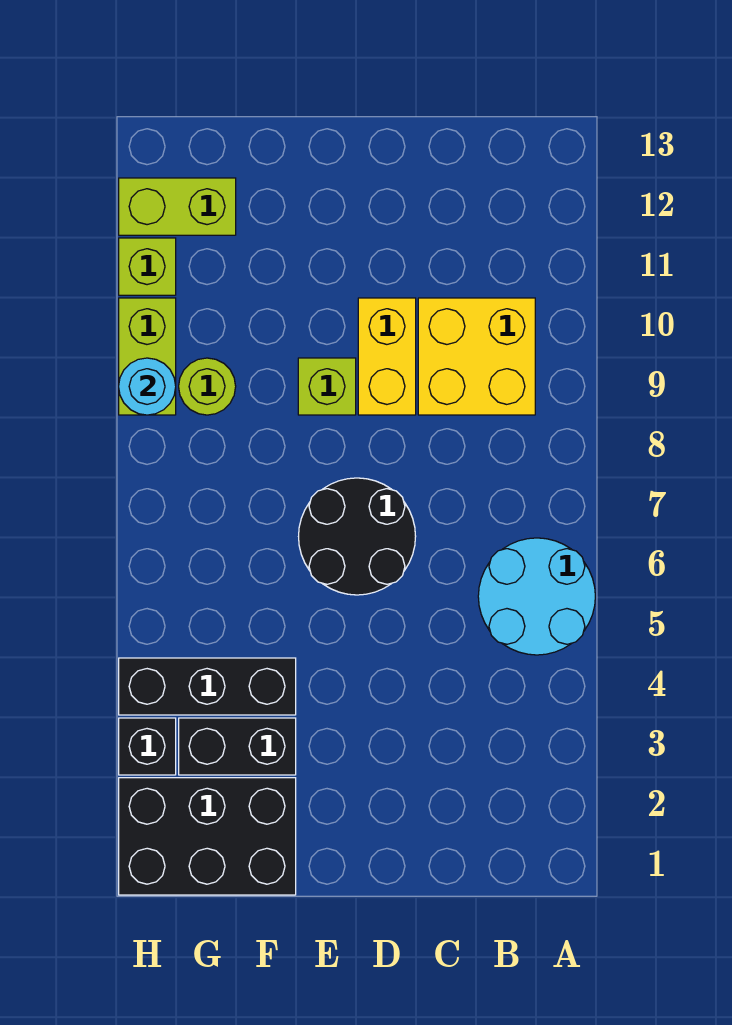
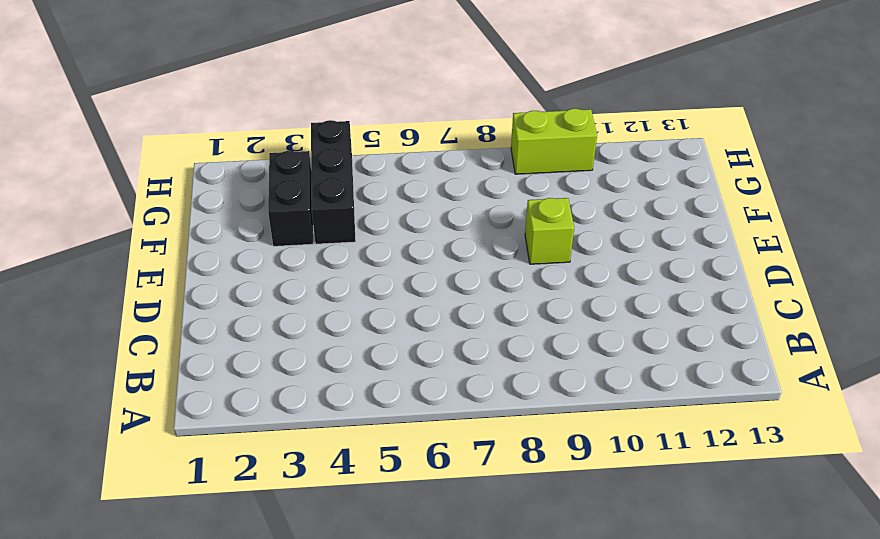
none -> cyan round brick A5:B6 level 1
none -> yellow brick B9:C10 level 1
none -> black round brick D6:E7 level 1

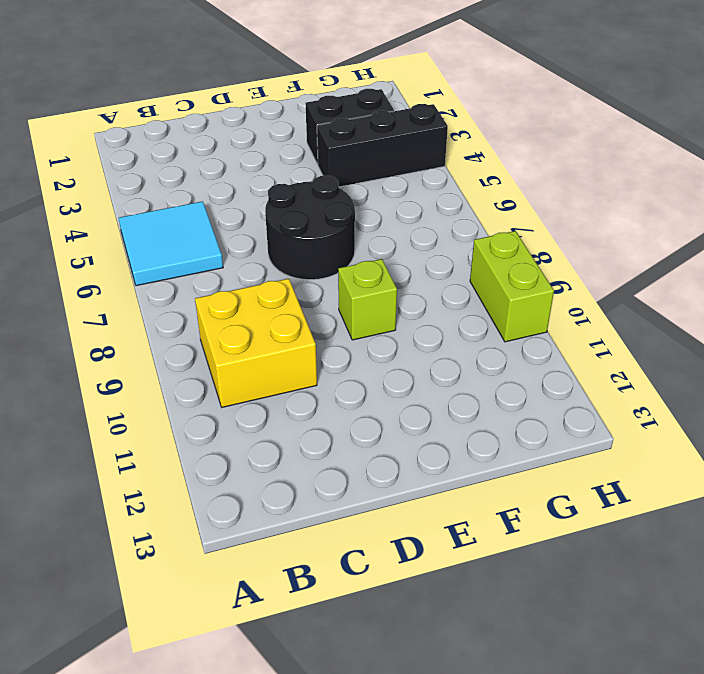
cyan tile A5:B6 level 1 -> cyan round brick A5:B6 level 1
none -> yellow brick D9:D10 level 1
none -> black brick F1:H2 level 1
none -> lime round brick G9 level 1

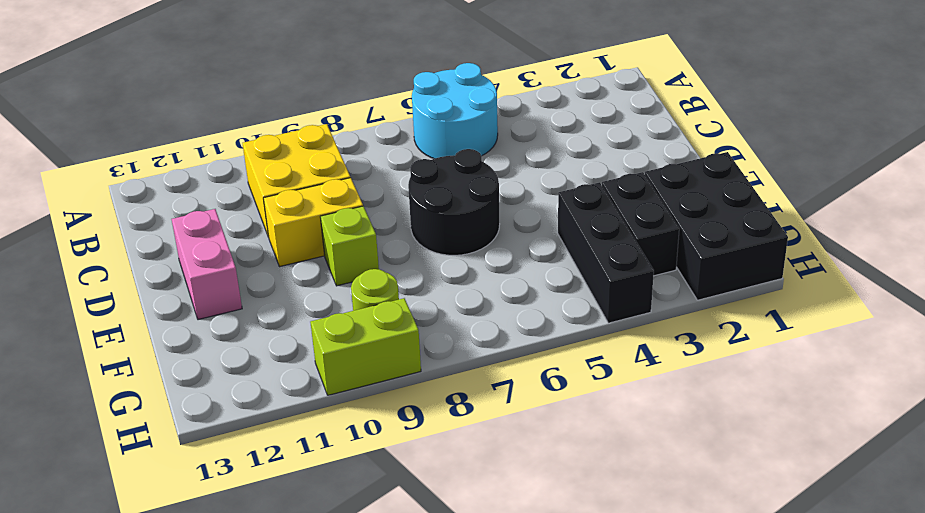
pink brick D12:E12 level 1 -> none
none -> lime brick G12:H12 level 1
none -> black brick H3 level 1
none -> lime brick H11 level 1

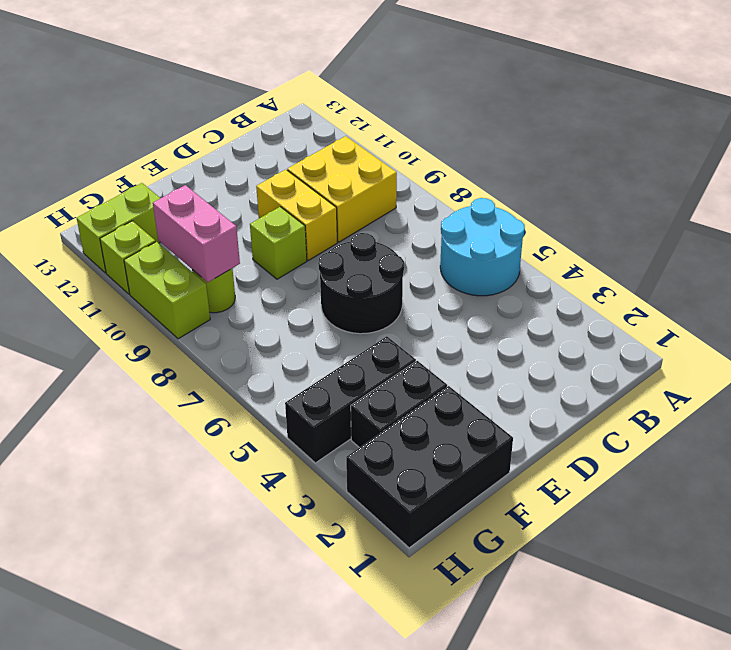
pink brick G9:G10 level 2 -> none
none -> black brick H3 level 1
none -> cyan round brick H9 level 2

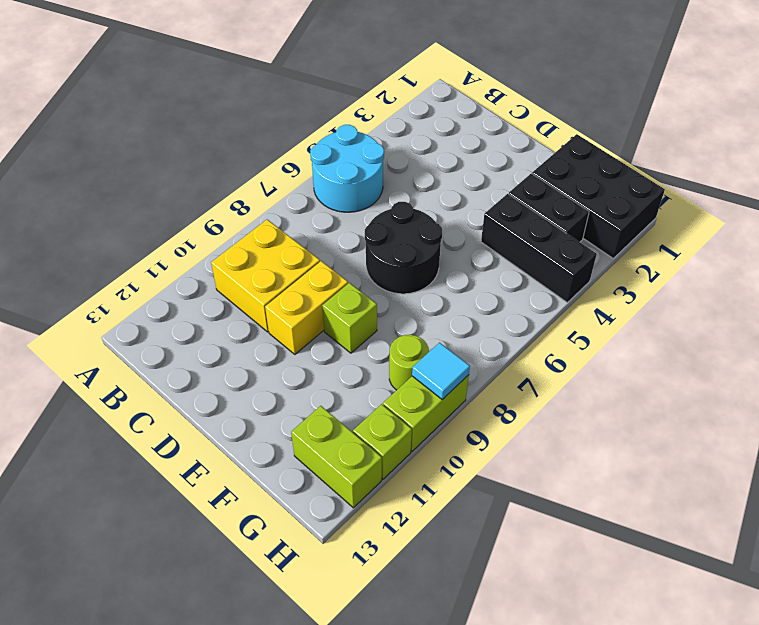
cyan tile H9 level 2 -> cyan round brick H9 level 2
none -> black brick H3 level 1

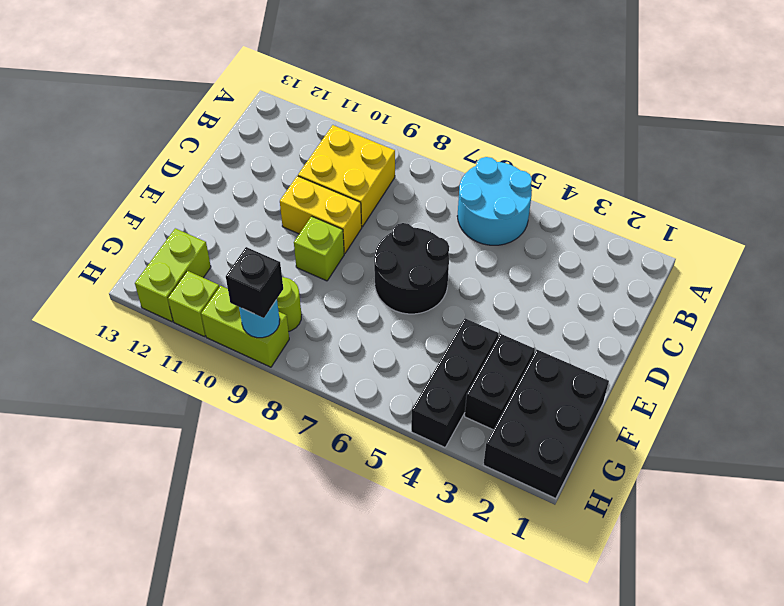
black brick H9 level 3 -> black brick H3 level 1

